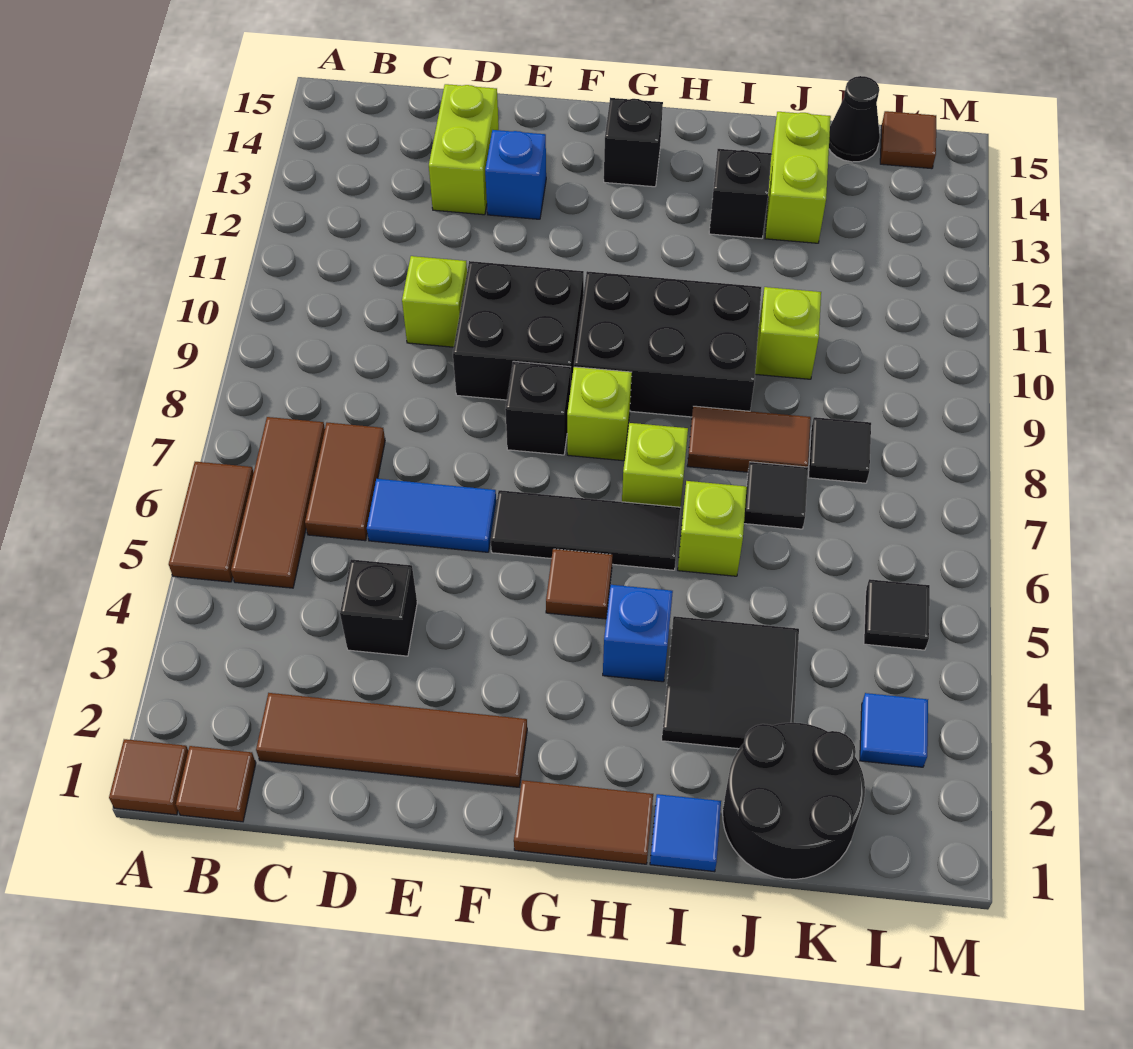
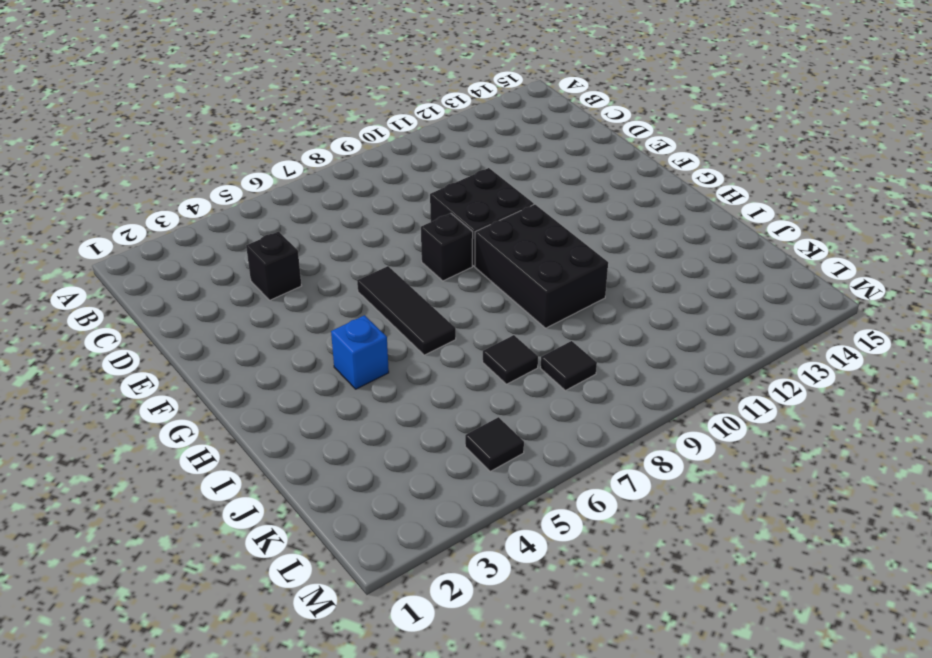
none -> brown tile A1 level 1
none -> brown tile A5:A6 level 1
none -> brown tile B1 level 1
none -> brown tile B5:B7 level 1

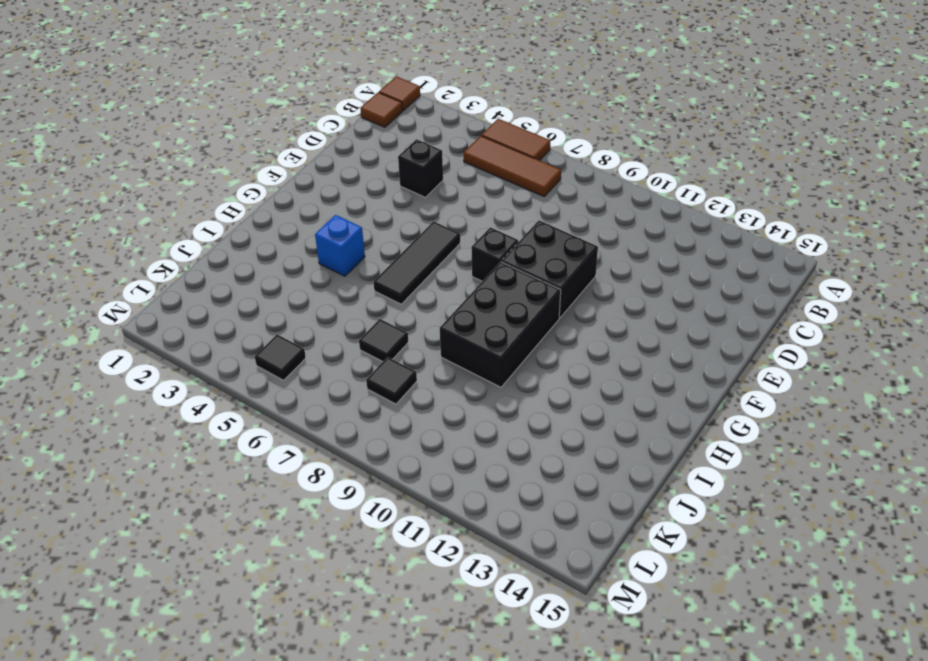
none -> brown tile C2:F2 level 1
none -> brown tile C6:C7 level 1
none -> blue tile D6:E6 level 1
none -> lime brick D10 level 1

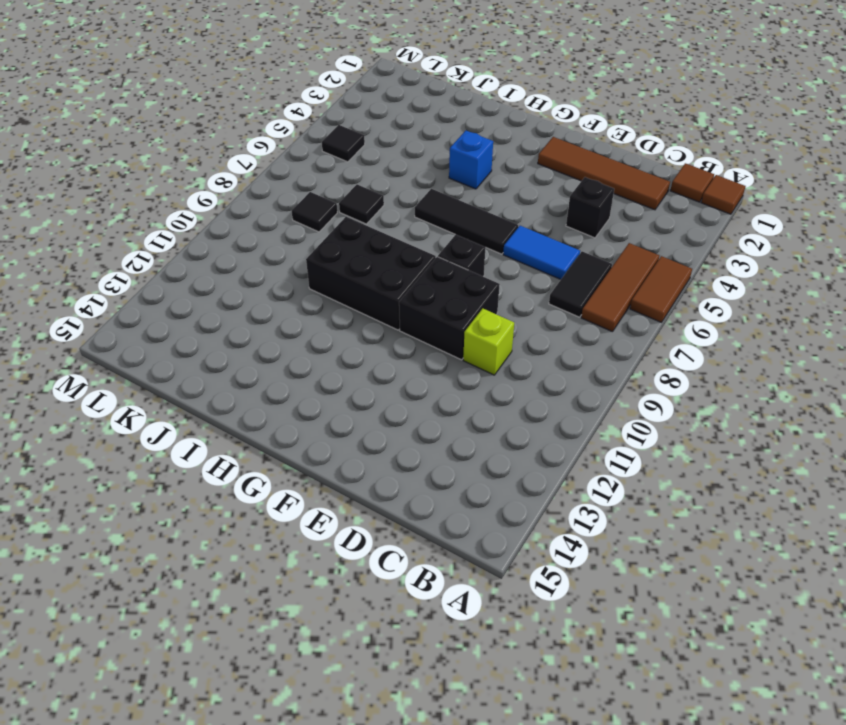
black tile C6:C7 level 1 -> brown tile C6:C7 level 1
none -> lime brick D13:D14 level 1
none -> blue brick E13 level 1
none -> brown tile G1:H1 level 1
none -> brown tile G5 level 1

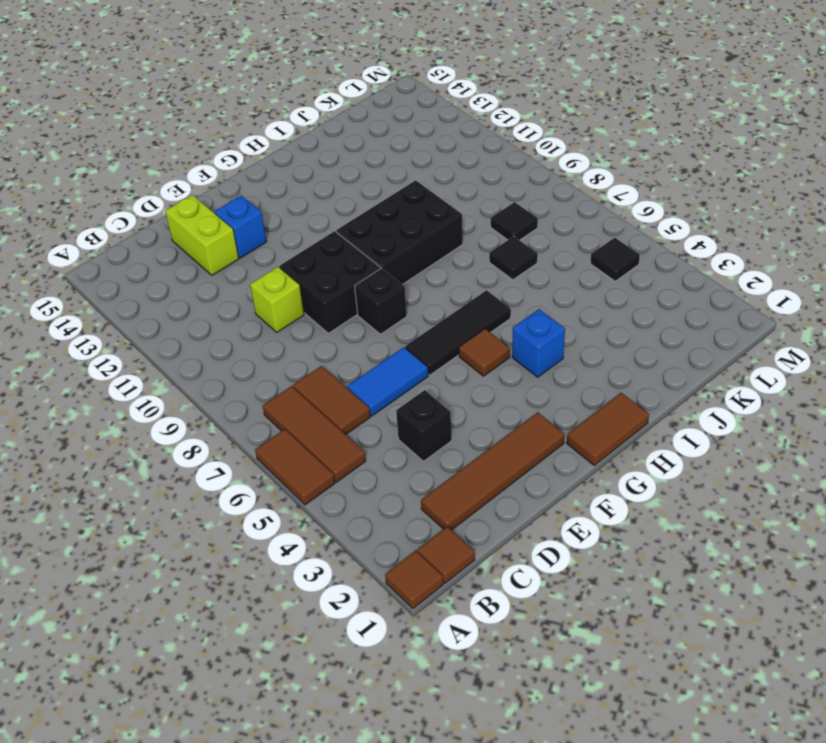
none -> lime brick G8 level 1
none -> black brick G14 level 1
none -> lime brick H7 level 1
none -> blue tile I1 level 1

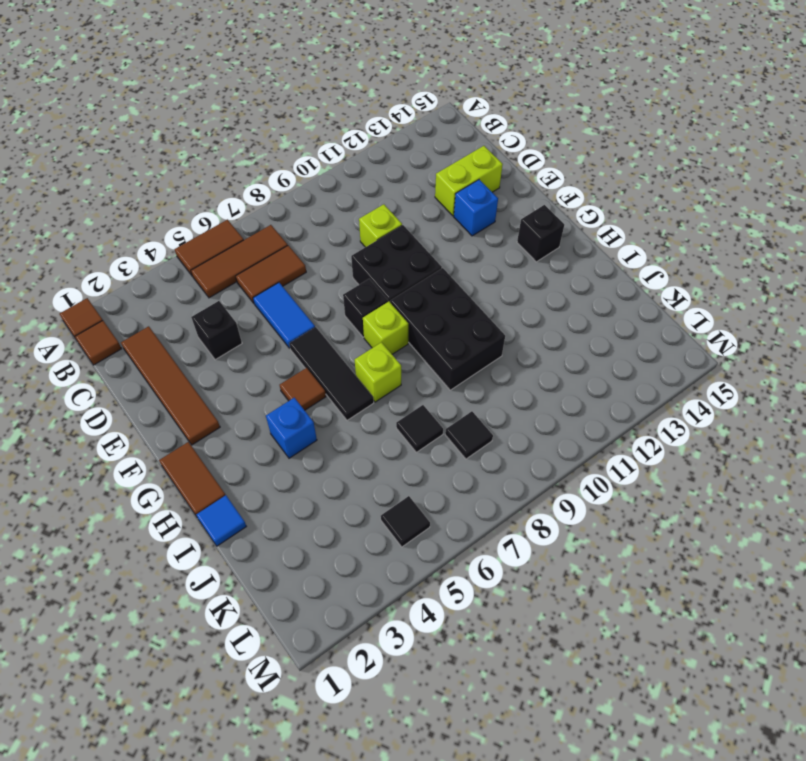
none -> black tile I3:J4 level 1
none -> lime brick I6 level 1
none -> brown tile I8:J8 level 1
none -> black brick I13 level 1

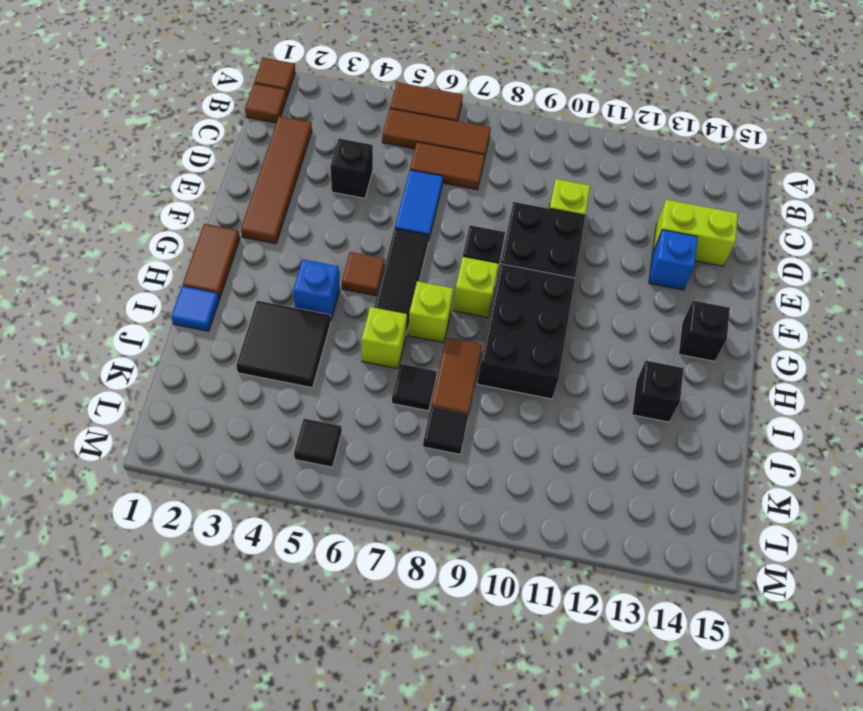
none -> black round brick J1:K2 level 1
none -> lime brick J10 level 1
none -> lime brick J13:J14 level 1
none -> black cone K15 level 1

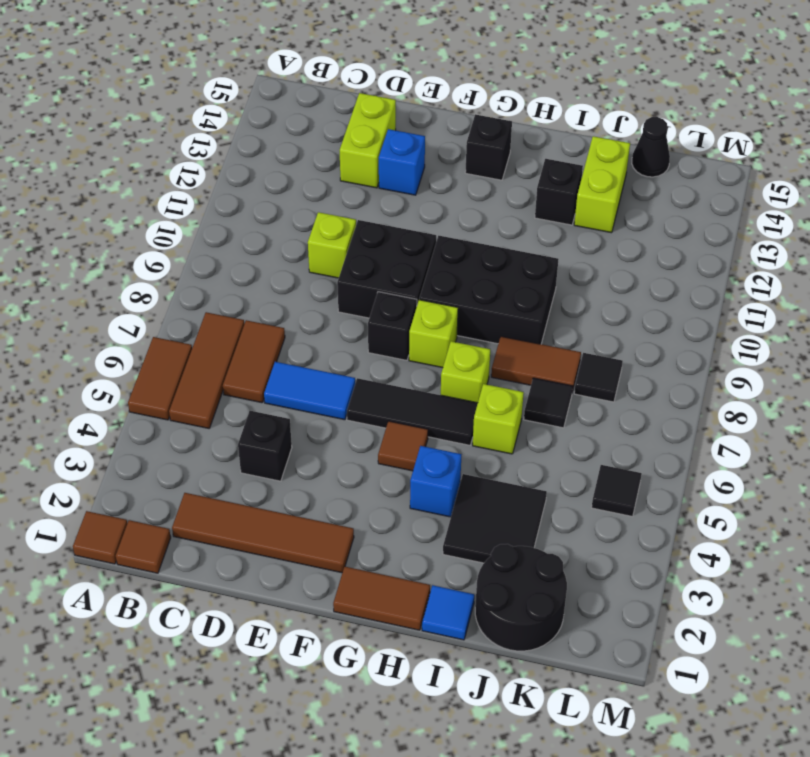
none -> lime brick J10 level 1
none -> blue tile L3 level 1
none -> brown tile L15 level 1

